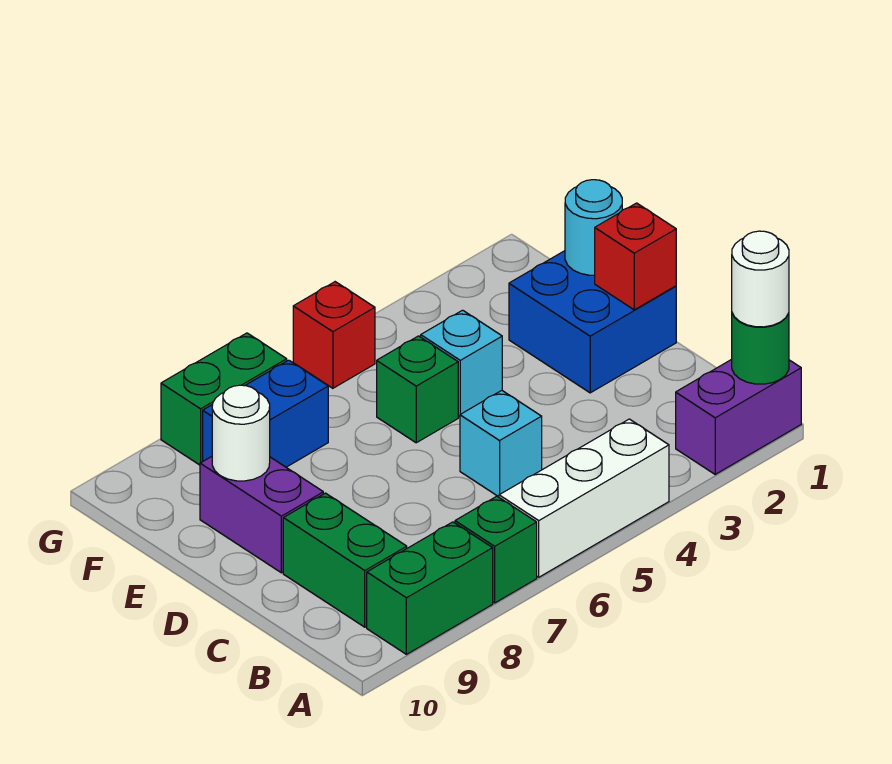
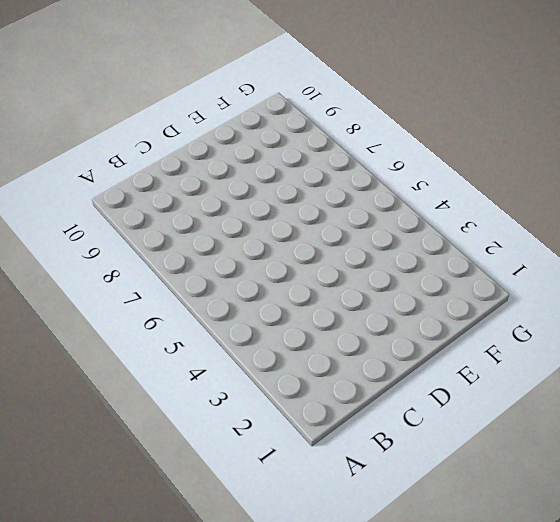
none -> purple brick A1:A2 level 1
none -> white brick A4:A6 level 1
none -> green brick A7 level 1

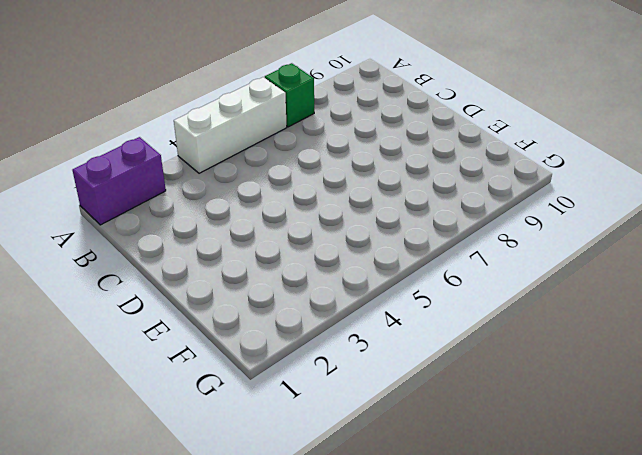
none -> green brick A8:A9 level 1
none -> green brick B9:C9 level 1
none -> cyan brick C5 level 1

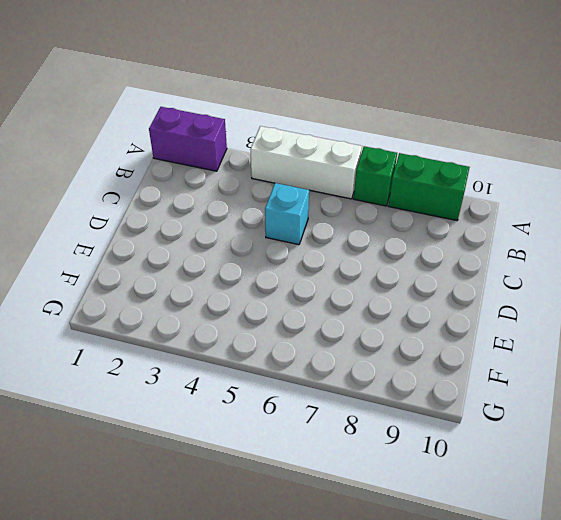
none -> green brick B9:C9 level 1
none -> blue brick D1:E2 level 1
none -> purple brick D9:E9 level 1

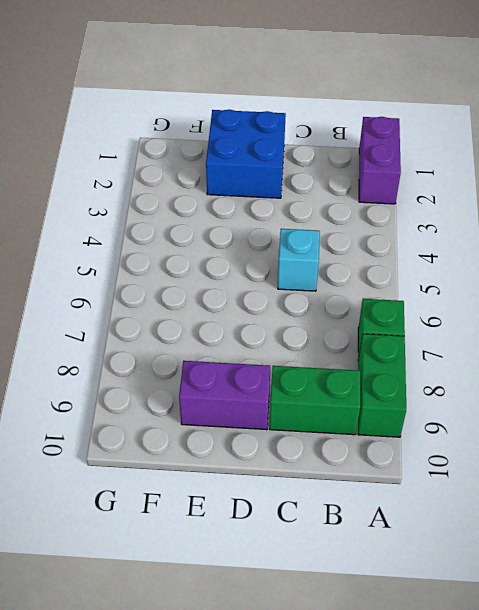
none -> white brick A4:A6 level 1
none -> cyan brick E4 level 1
none -> green brick E5 level 1

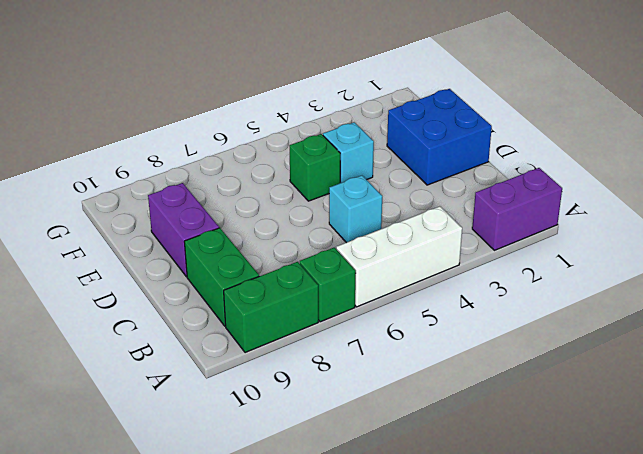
none -> blue brick F7:F8 level 1
none -> red brick G5 level 1
none -> green brick G7:G8 level 1

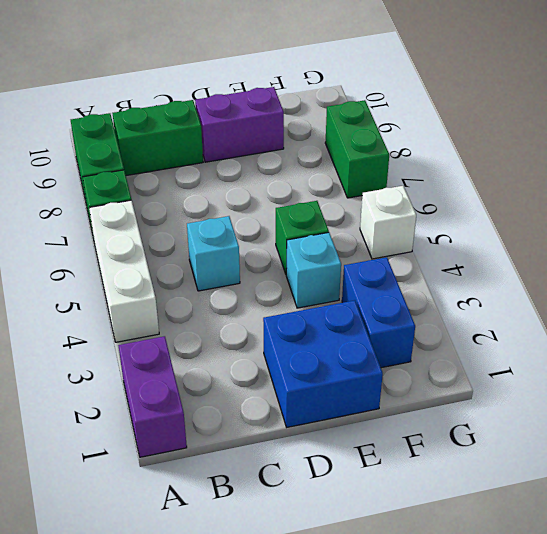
blue brick F2:F3 level 1 -> blue brick F7:F8 level 1
white brick G5 level 1 -> red brick G5 level 1
none -> green round brick A1 level 2
none -> red brick D1 level 2
none -> cyan round brick E1 level 2

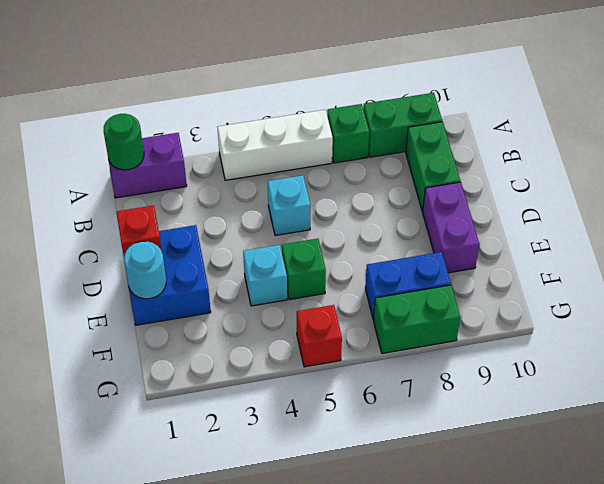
none -> white round brick E9 level 2
none -> white round brick A1 level 3

